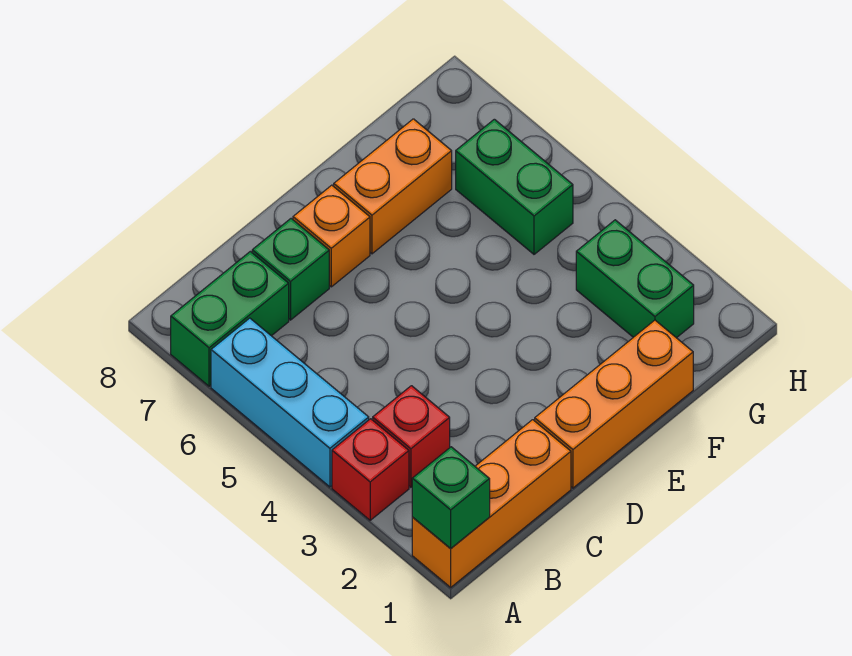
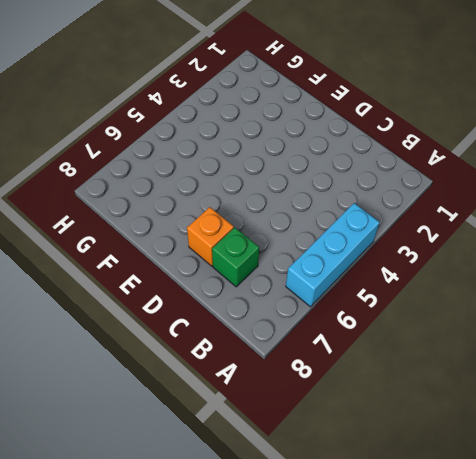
none -> orange brick A1:C1 level 1
none -> red brick A3 level 1
none -> green brick A7:B7 level 1

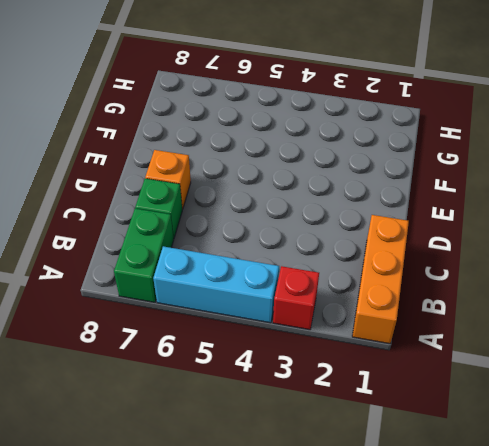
none -> red brick B3 level 1
none -> orange brick D1:F1 level 1
none -> orange brick E7:F7 level 1

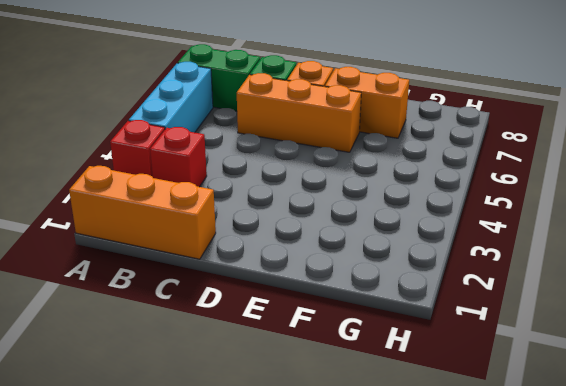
orange brick C6:E6 level 1 -> orange brick D1:F1 level 1
none -> green brick G2:G3 level 1
none -> green brick G5:G6 level 1
none -> green brick A1 level 2

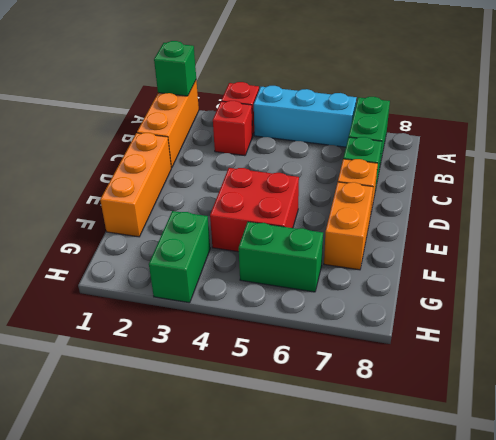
red brick E4:F5 level 1 -> none
green brick G3:H3 level 1 -> green brick G2:G3 level 1

